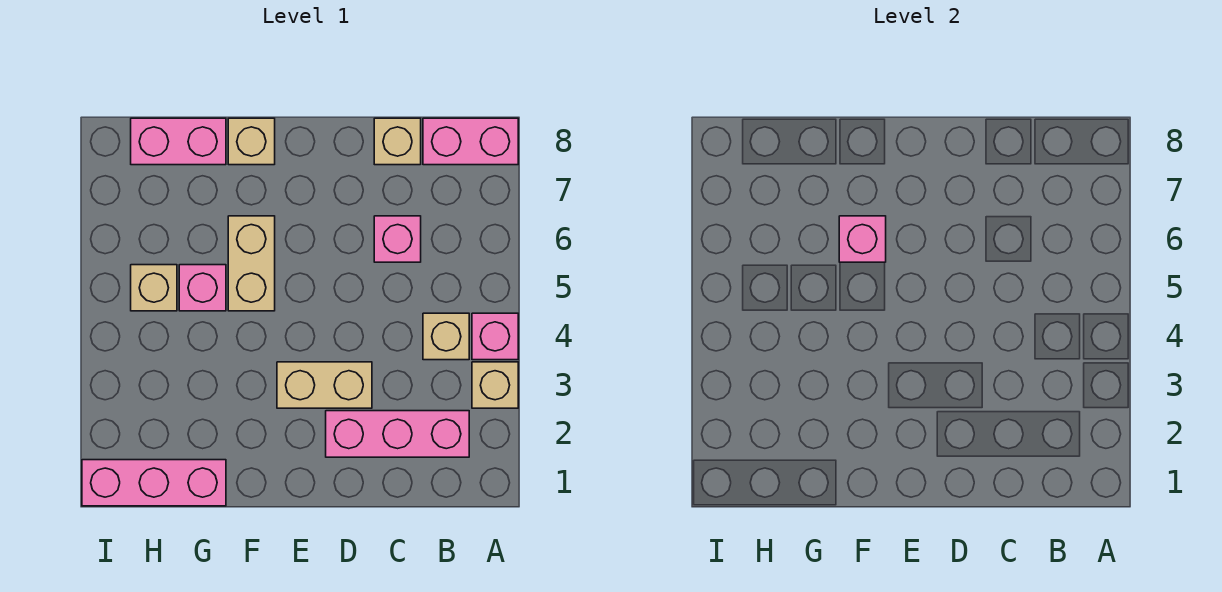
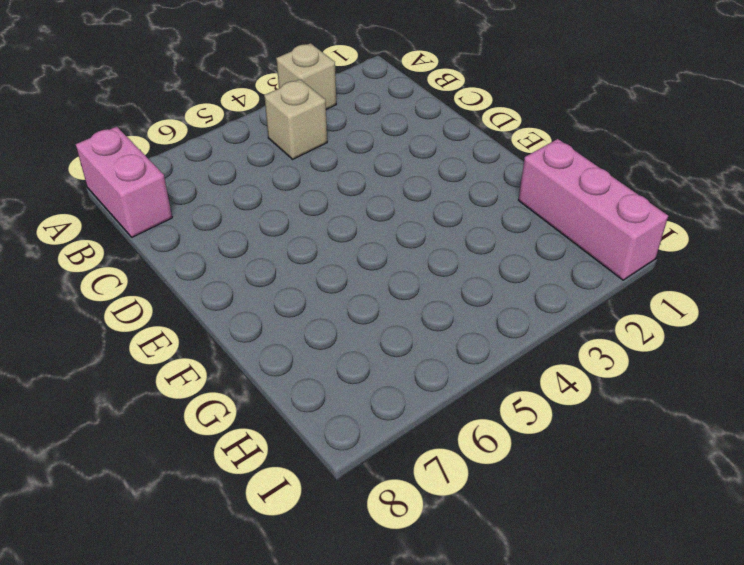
none -> pink brick A4 level 1
none -> pink brick B2:D2 level 1
none -> pink brick C6 level 1

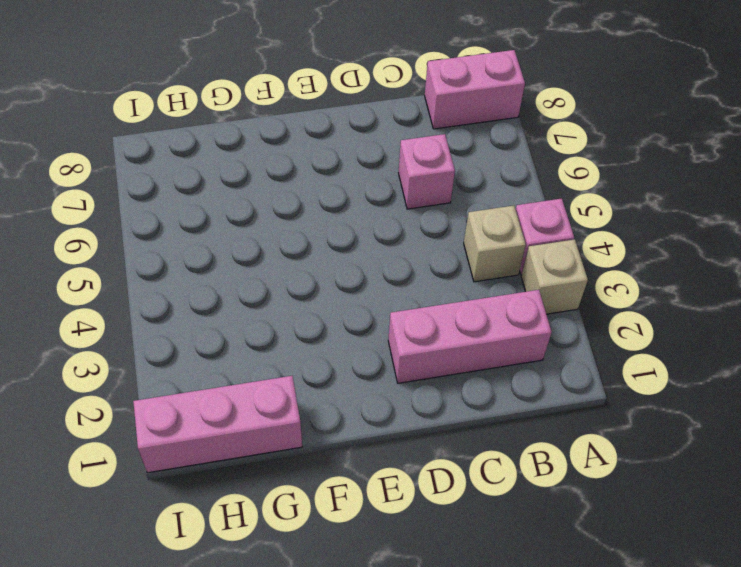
none -> tan brick C8 level 1
none -> tan brick D3:E3 level 1
none -> tan brick F5:F6 level 1

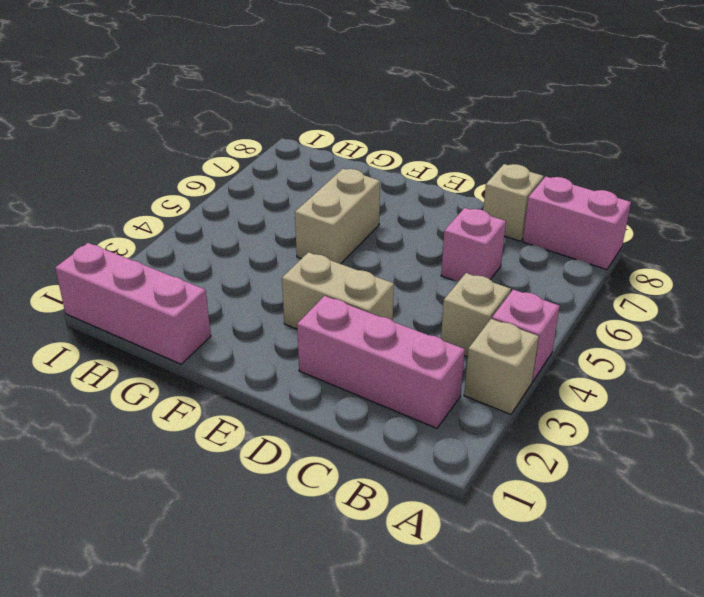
none -> tan brick F8 level 1
none -> pink brick G5 level 1
none -> pink brick G8:H8 level 1

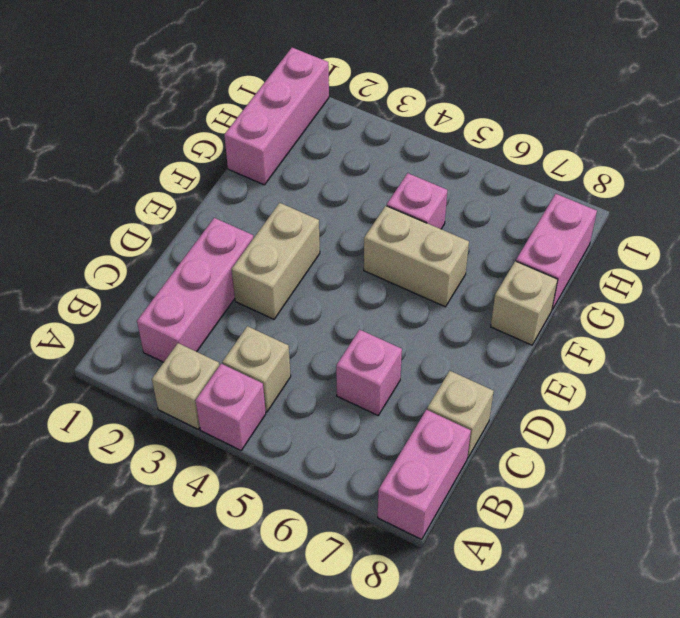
none -> tan brick H5 level 1
none -> pink brick F6 level 2

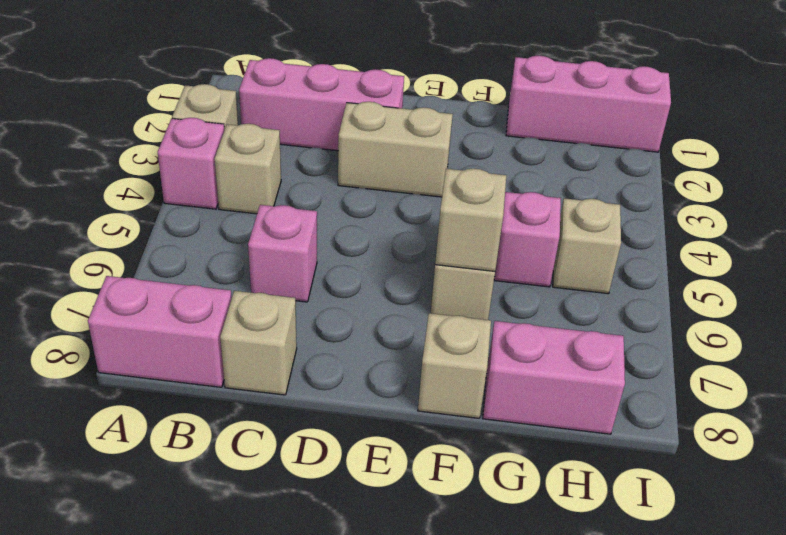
tan brick F6 level 2 -> pink brick F6 level 2

